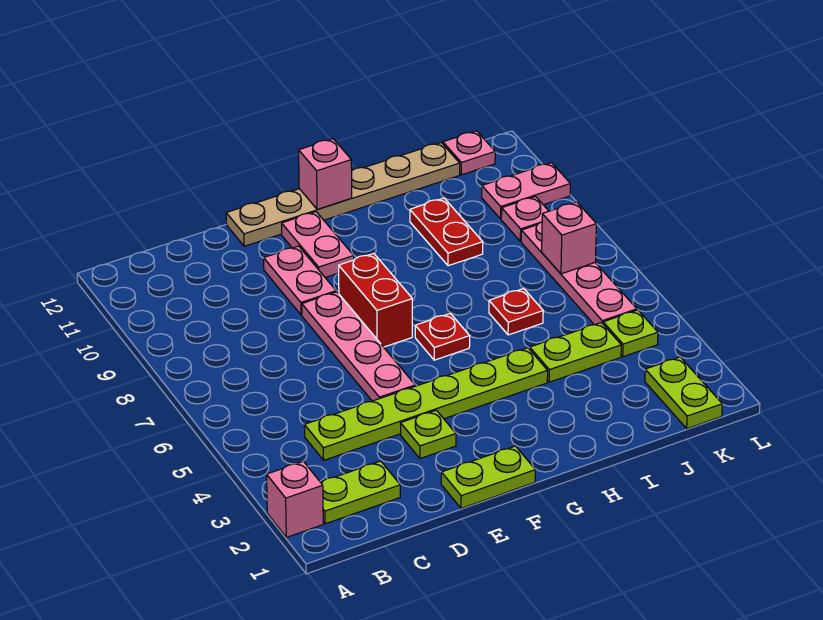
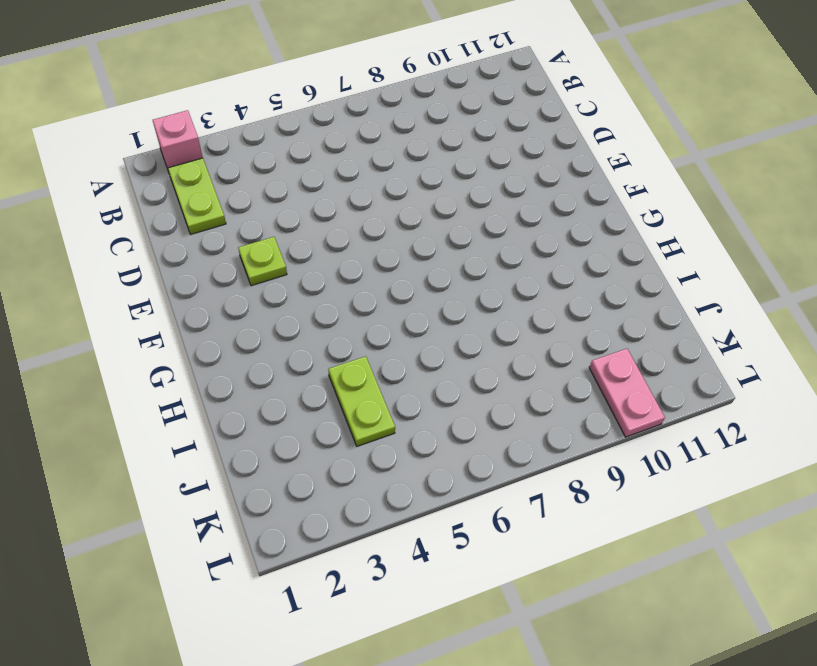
none -> lime plate C4:H4 level 1
none -> lime plate E1:F1 level 1
none -> pink plate E5:E8 level 1

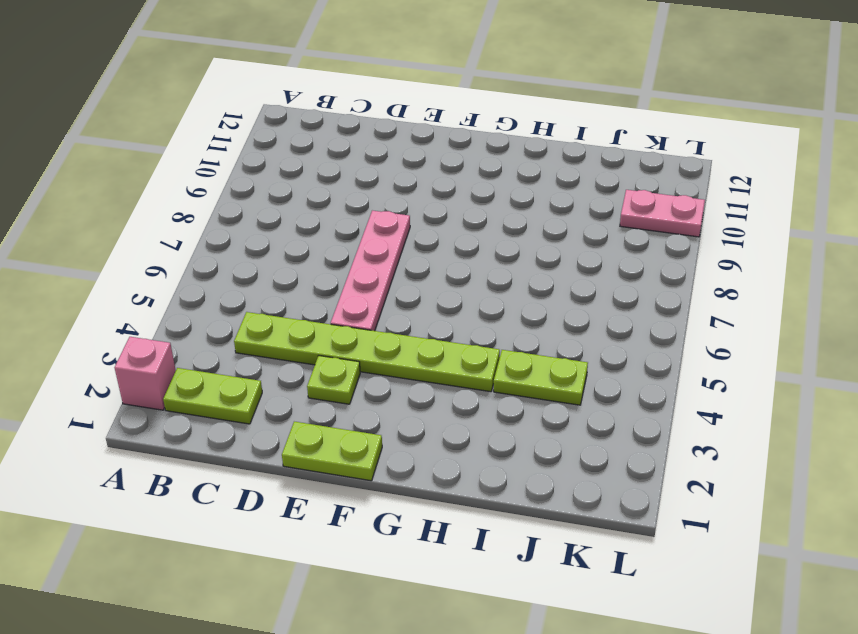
none -> pink plate E9:E10 level 1
none -> tan plate E12:J12 level 1
none -> red brick F7:F8 level 1

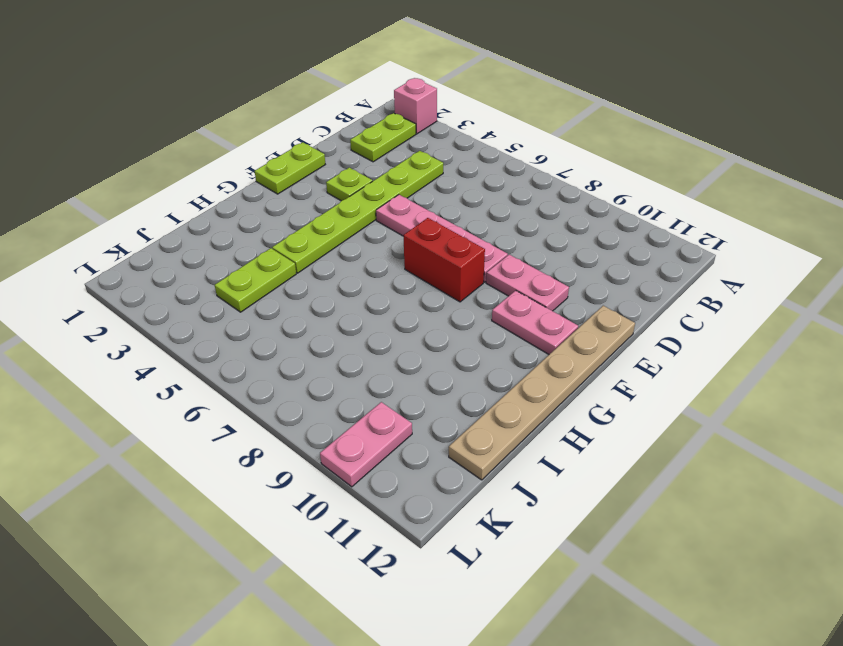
none -> red plate G6 level 1
none -> red plate I6 level 1
none -> red plate I9:I10 level 1

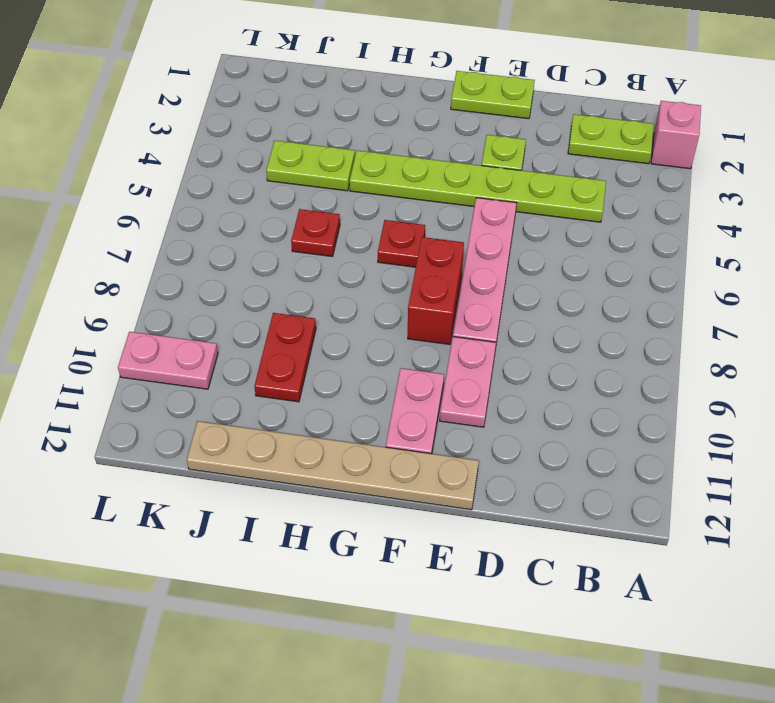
none -> lime plate K1:K2 level 1
none -> lime plate K4 level 1
none -> pink plate K5:K8 level 1

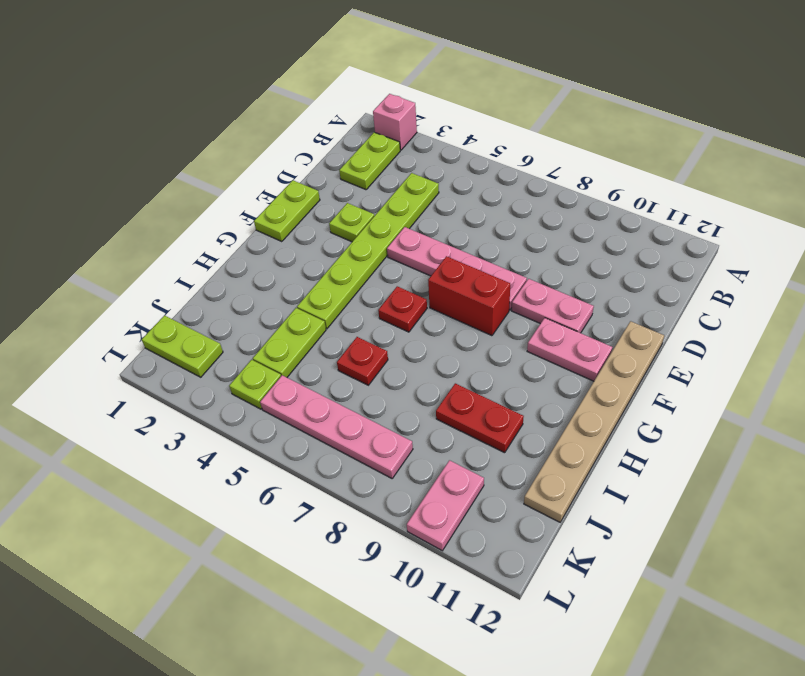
none -> pink plate K9 level 1
none -> pink plate K12 level 1
none -> pink brick G12 level 2

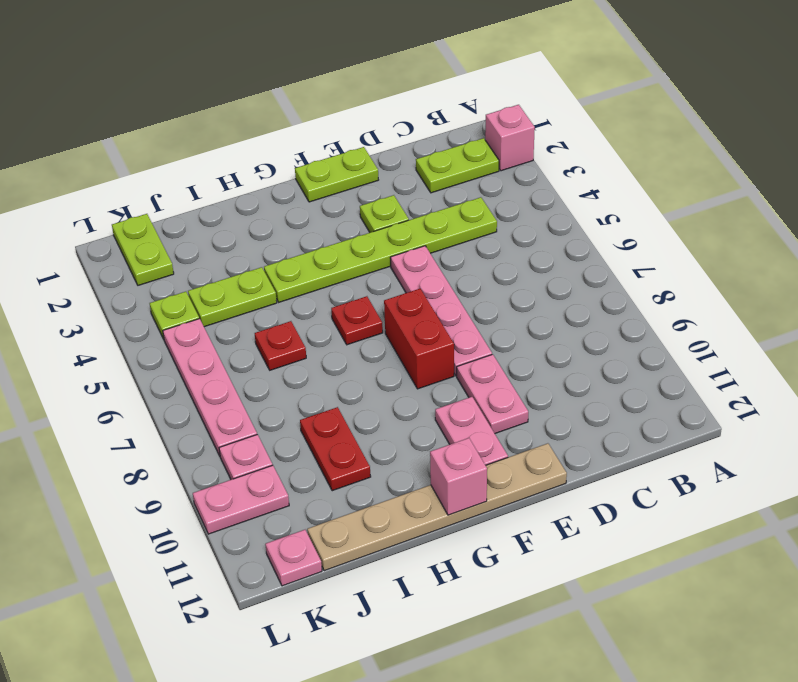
none -> pink brick K7 level 2

